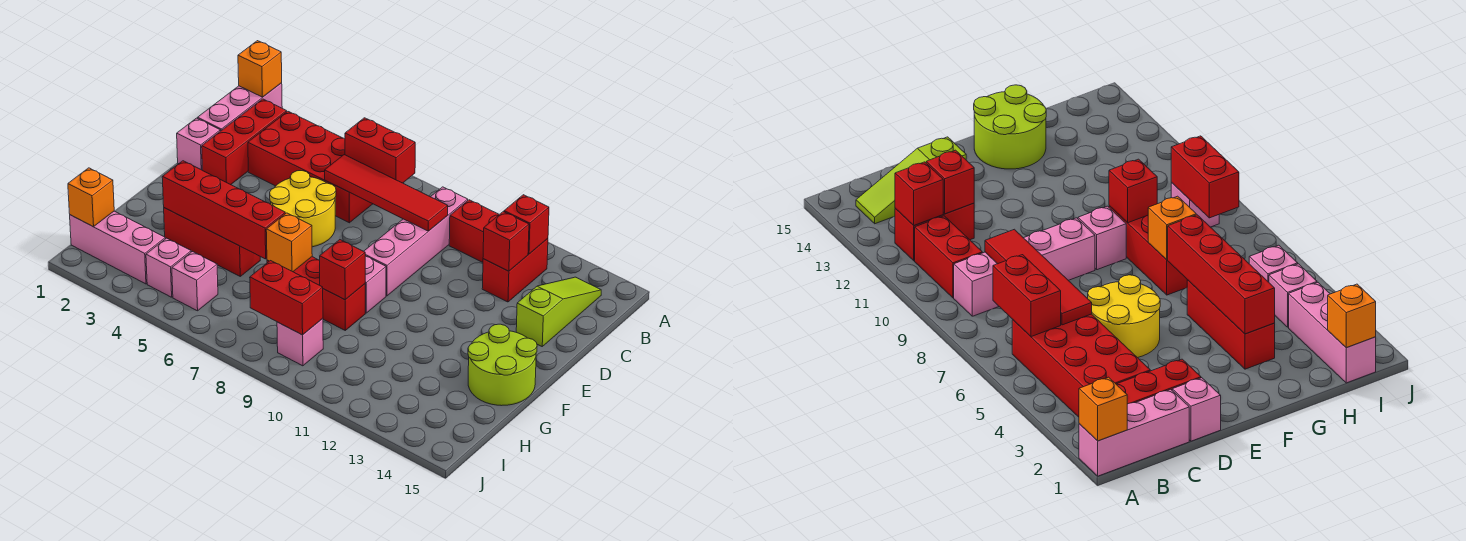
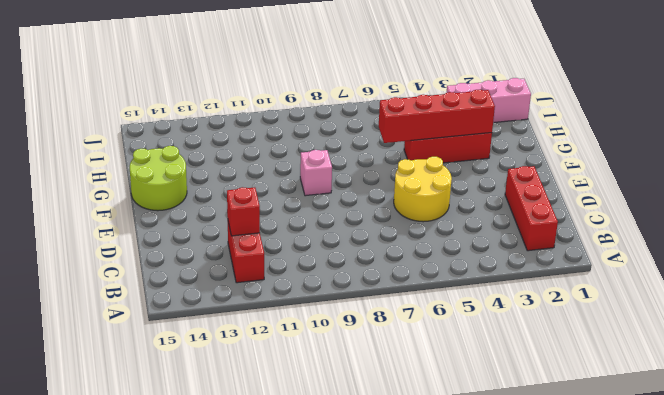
none -> pink brick A1:C1 level 1
none -> red brick B3:C6 level 1
none -> pink brick B9:E9 level 1

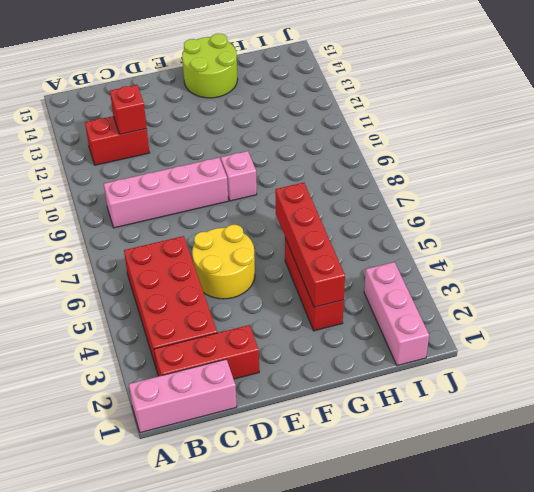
none -> red brick B10:B11 level 1
none -> lime slope B14:D14 level 1 top D
none -> pink brick D1 level 1

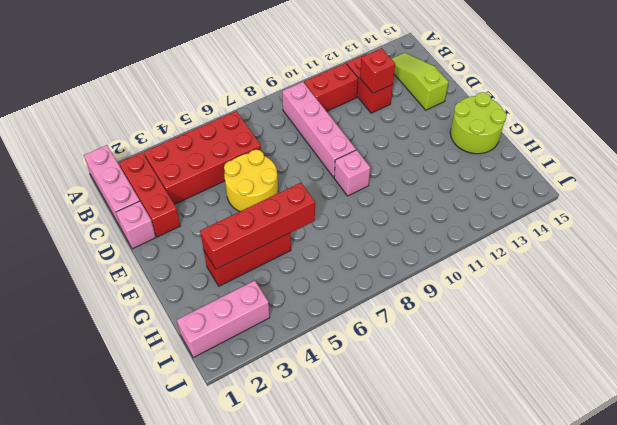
none -> red brick G7:G9 level 1
none -> pink brick I4 level 1
none -> pink brick I5 level 1

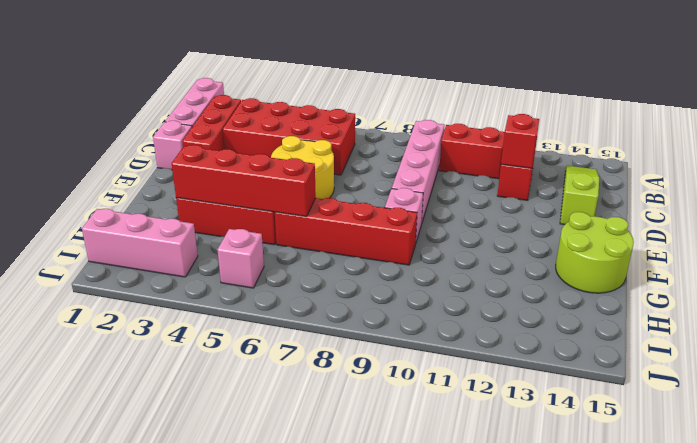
red brick G6:G9 level 1 -> red brick G7:G9 level 1
none -> pink brick I4 level 1
none -> pink brick I9 level 1
none -> orange brick A1 level 2

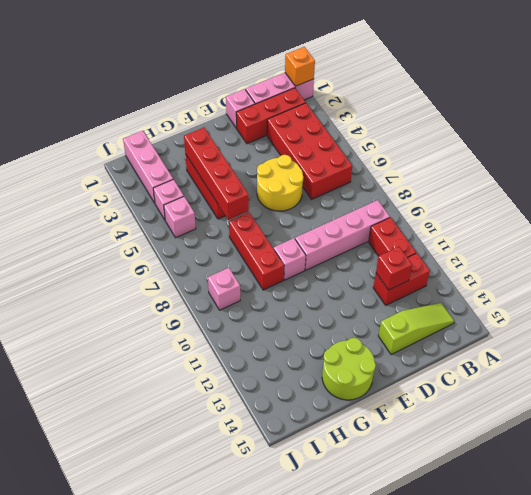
none -> red brick B6:B7 level 2
none -> red brick B12 level 2
none -> red tile C6:C9 level 2

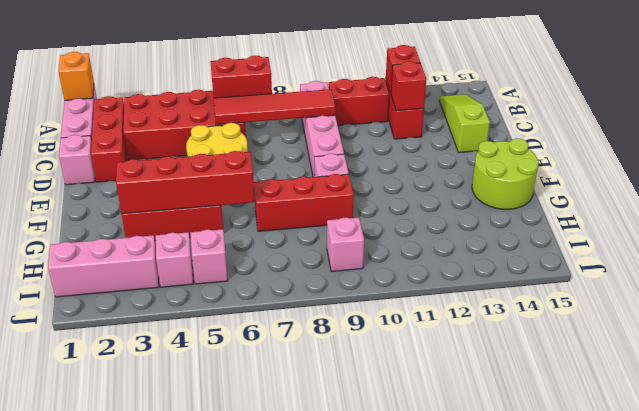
none -> orange brick G7 level 2
none -> red brick G9 level 2
none -> orange brick I1 level 2

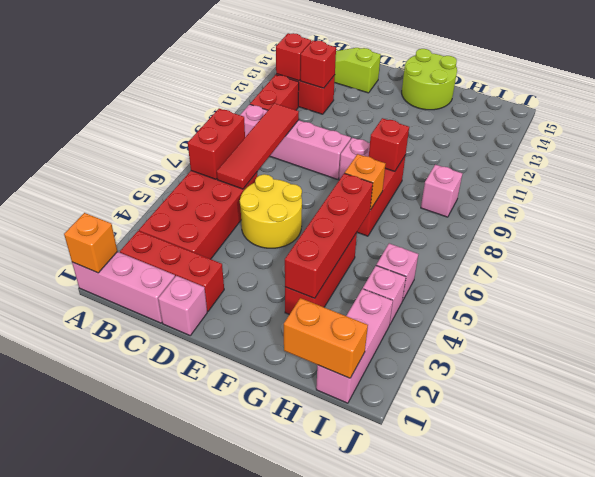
orange brick H1:I1 level 2 -> orange brick I1 level 2
none -> red brick I8:I9 level 2

